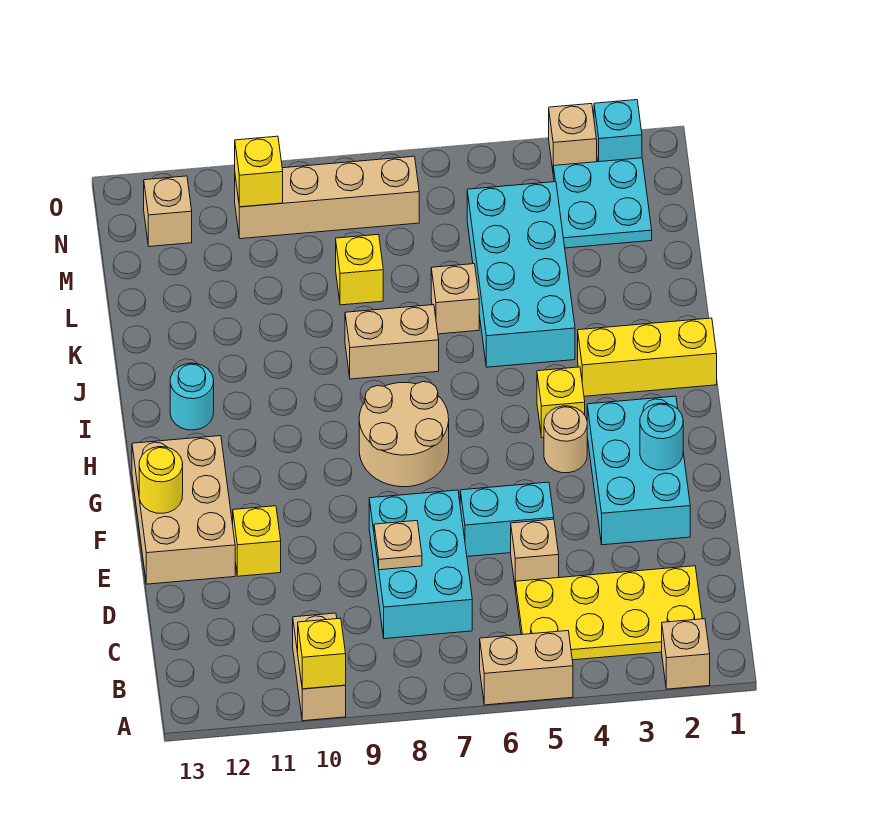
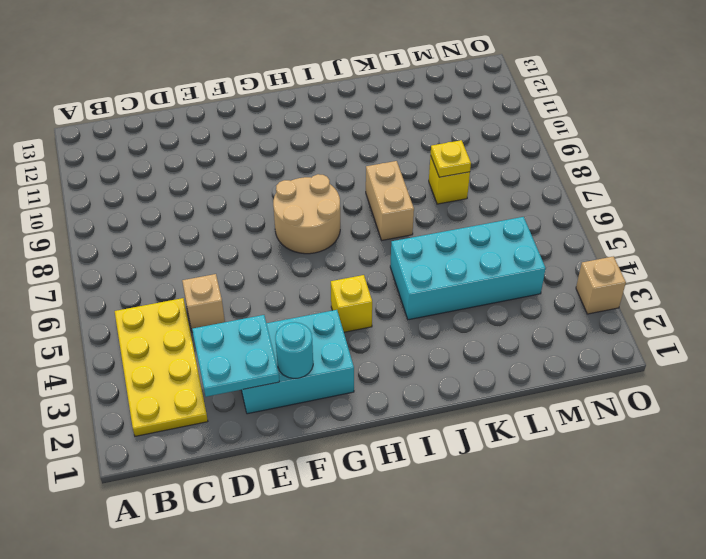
cyan plate D2:E3 level 2 -> cyan plate M2:N3 level 1
yellow plate L8 level 2 -> none
none -> tan brick A2 level 1
none -> tan brick A5:A6 level 1
none -> tan brick A10:B10 level 1

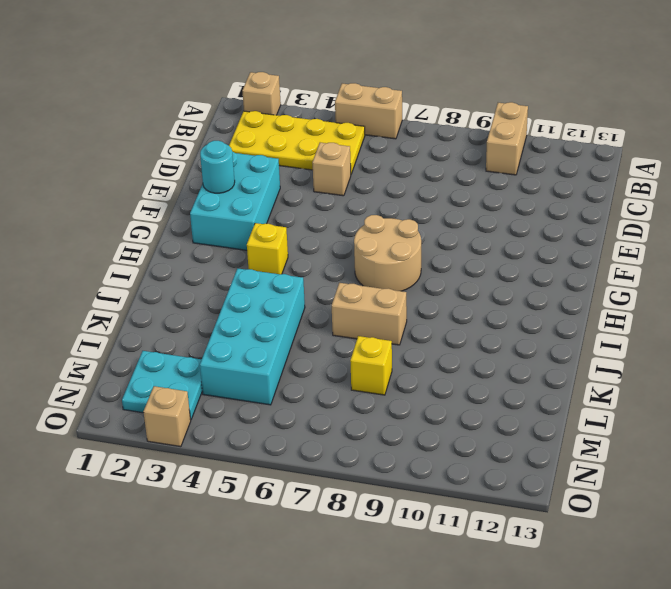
none -> cyan brick C7:E8 level 1
none -> cyan brick E5:E6 level 1
none -> yellow brick E11 level 1

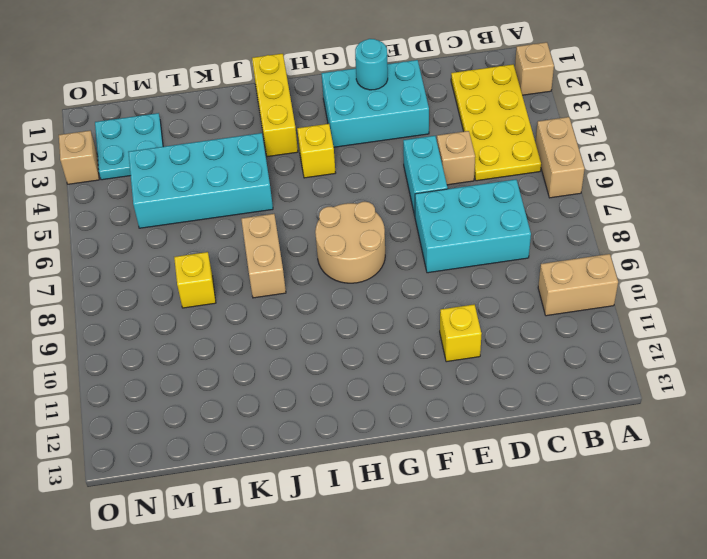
none -> tan brick E12:G13 level 1
none -> tan round brick G4 level 1
none -> cyan round brick I12 level 1

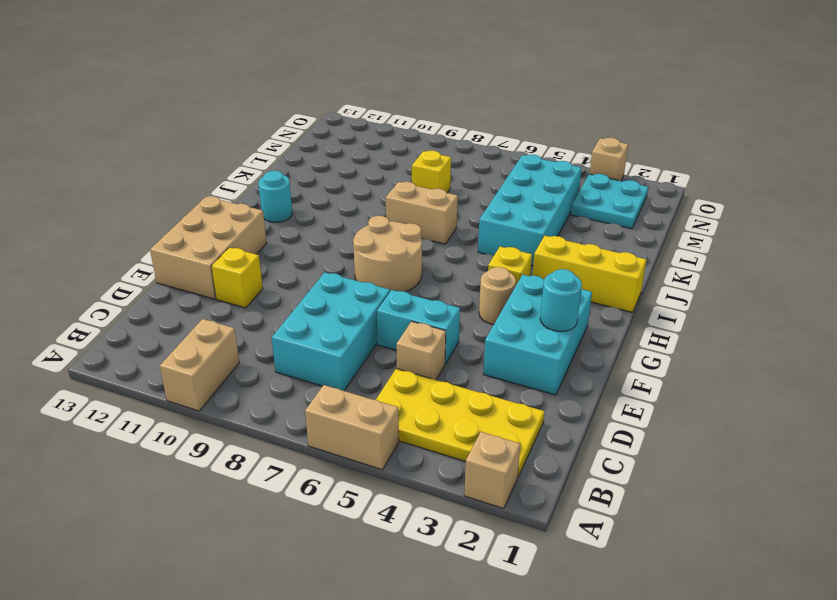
none -> tan brick K6 level 1
none -> tan brick N7:N10 level 1
none -> tan brick N12 level 1

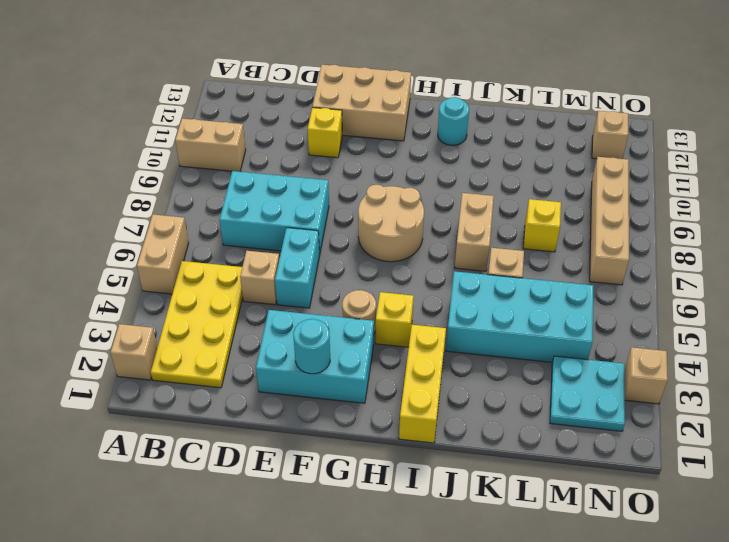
none -> cyan brick O2 level 1
none -> yellow brick A10 level 2
none -> tan plate D8 level 2

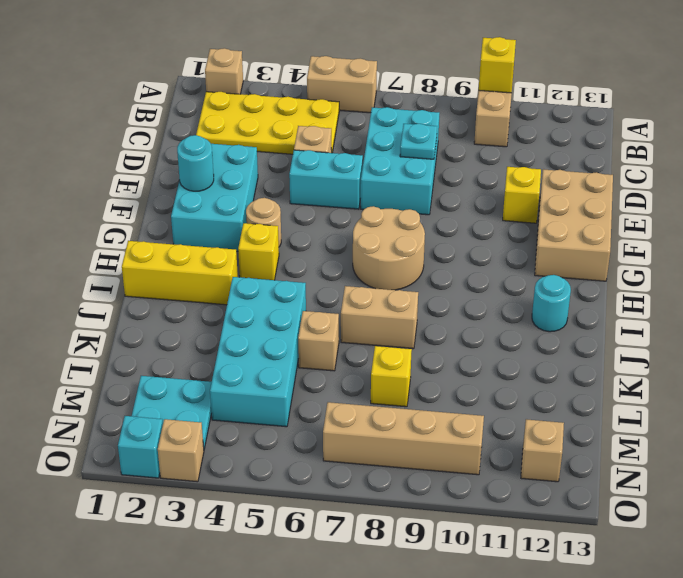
cyan plate D8 level 2 -> tan plate D8 level 2
none -> yellow round brick F13 level 2
none -> yellow brick N10 level 2

